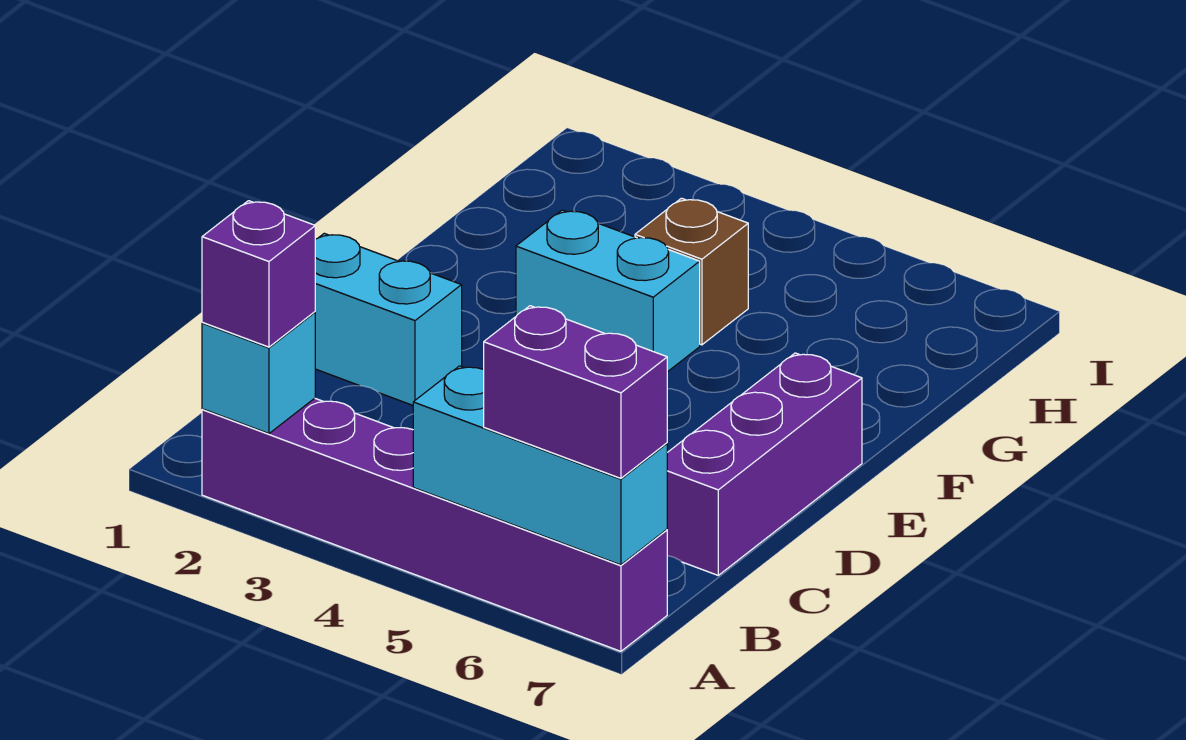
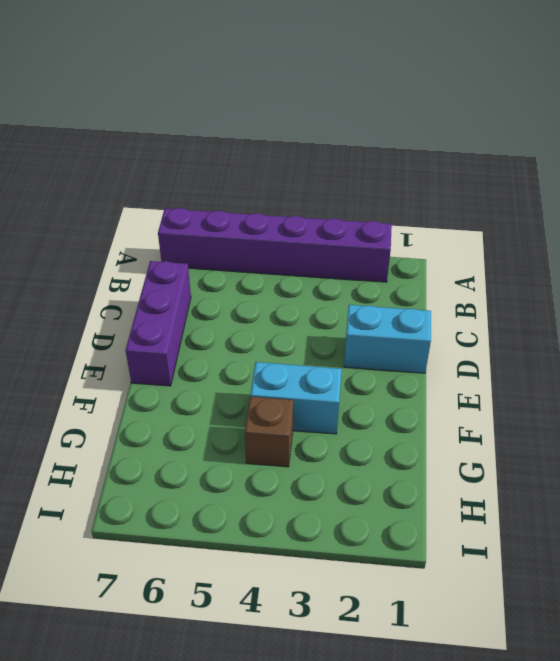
none -> cyan brick A2 level 2
none -> cyan brick A5:A7 level 2

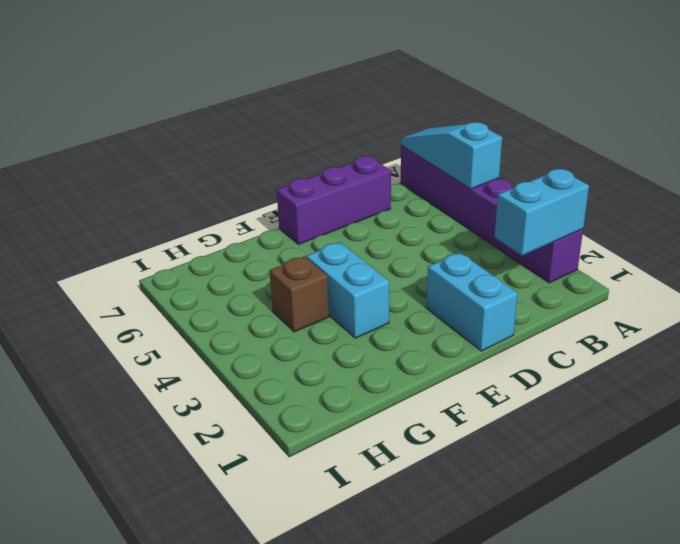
cyan brick A2:B2 level 2 -> cyan brick A2 level 2
cyan slope A5:A7 level 2 top 5 -> cyan brick A5:A7 level 2
none -> purple brick A2 level 3
none -> purple brick A6:A7 level 3

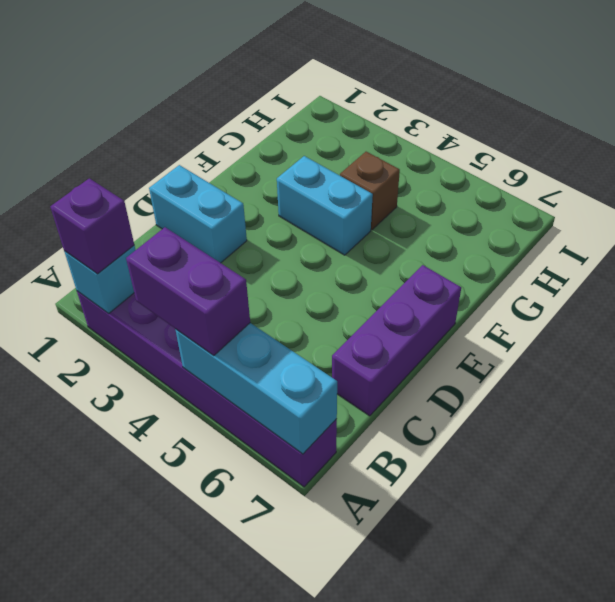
purple brick A4:A5 level 3 -> purple brick A6:A7 level 3

